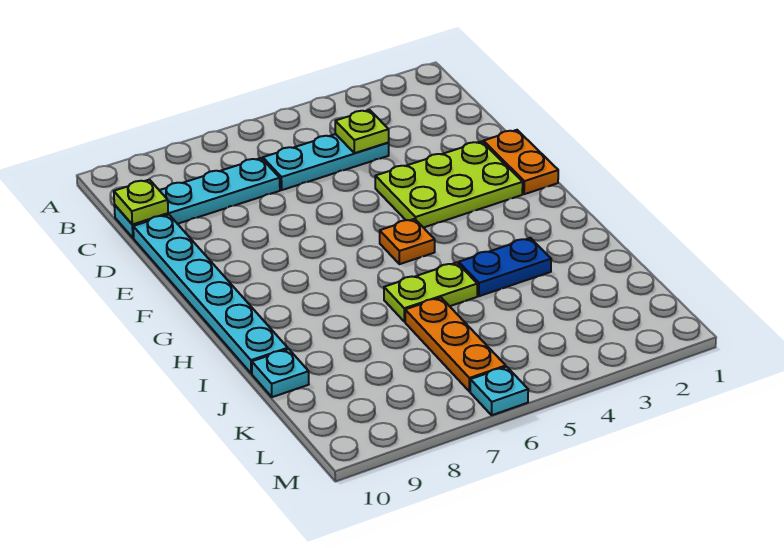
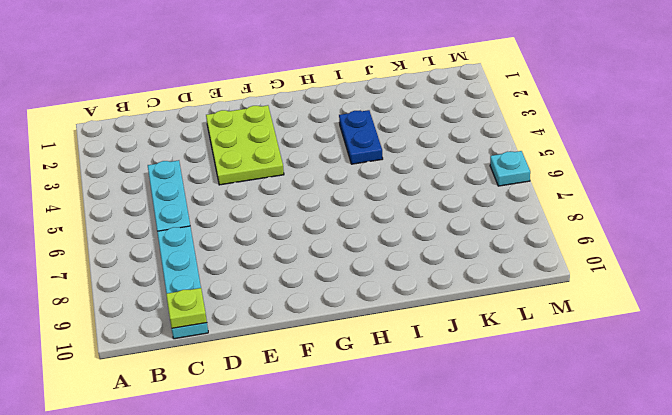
none -> cyan plate D10:I10 level 1
none -> orange plate E1:F1 level 1
none -> orange plate G5 level 1

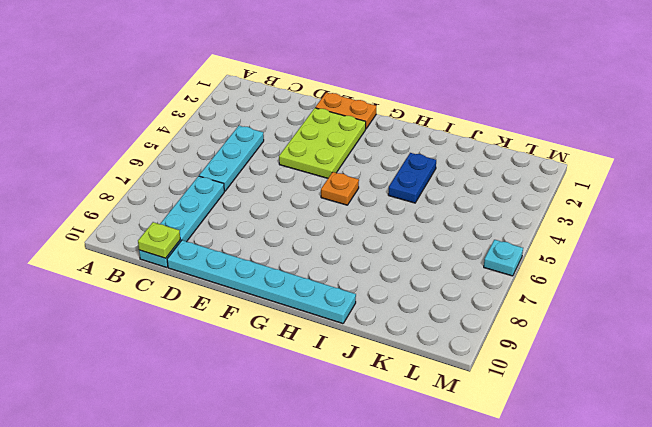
none -> lime plate I5:I6 level 1
none -> orange plate J6:L6 level 1
none -> cyan plate J10 level 1

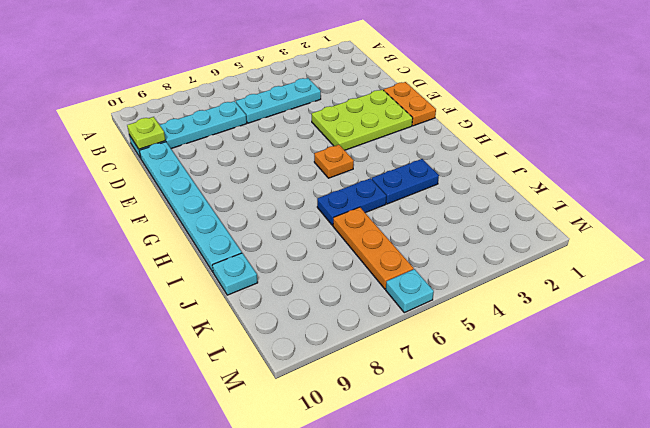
blue plate I5:I6 level 1 -> lime plate I5:I6 level 1
none -> lime plate C4 level 2

